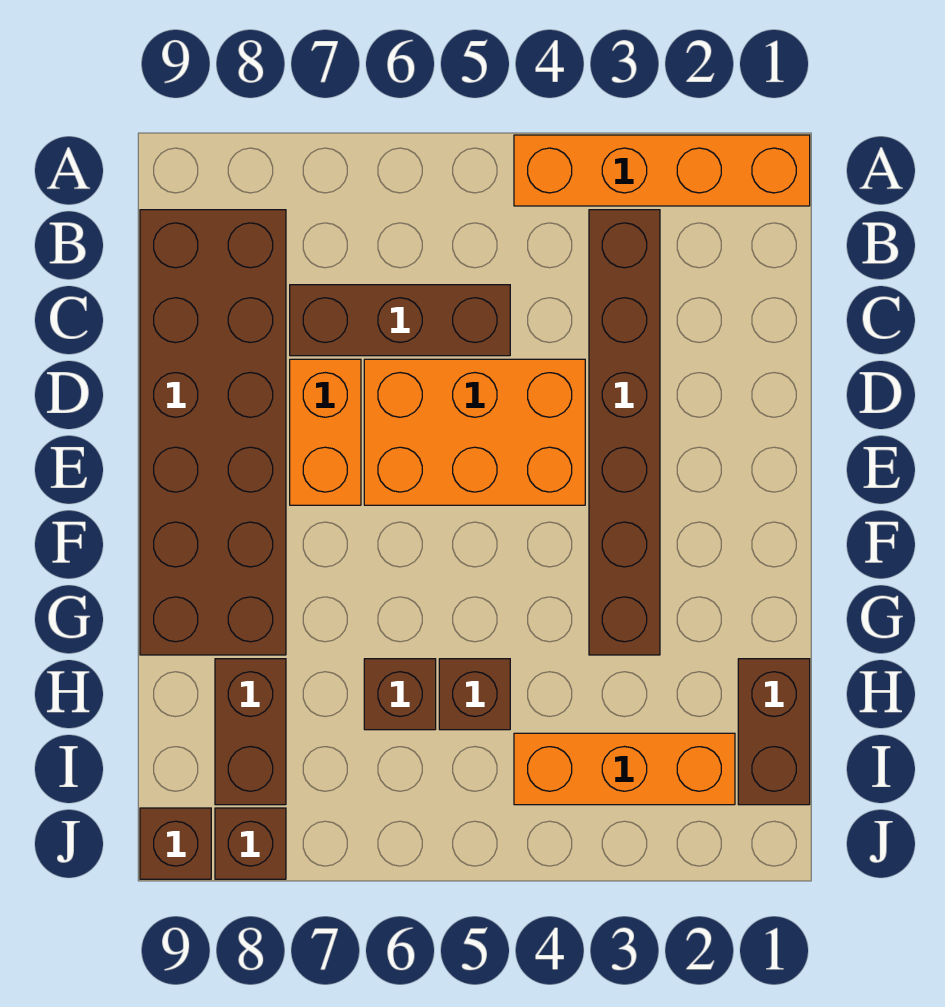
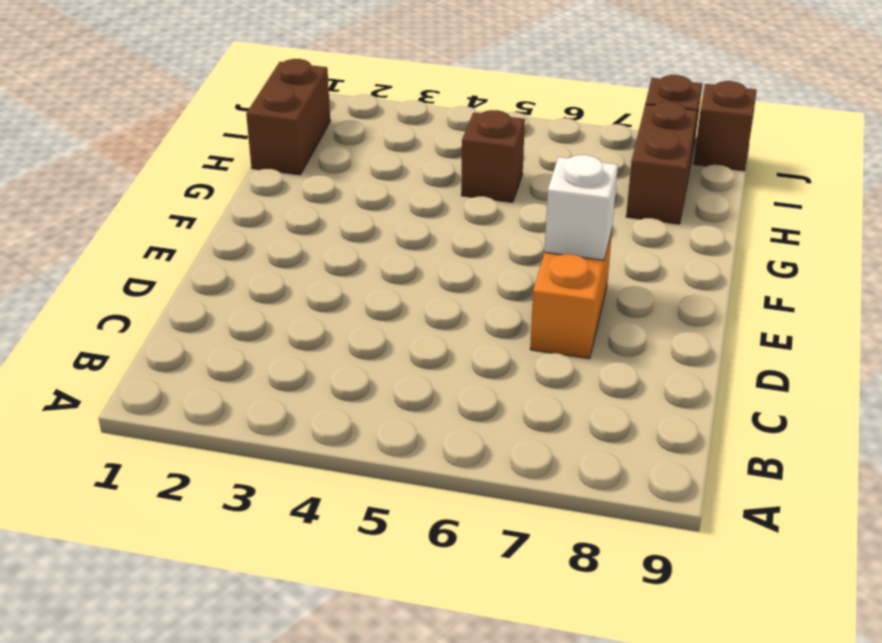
white brick E7 level 2 -> none
none -> orange brick A1:A4 level 1
none -> brown brick B3:G3 level 1
none -> brown brick B8:G9 level 1

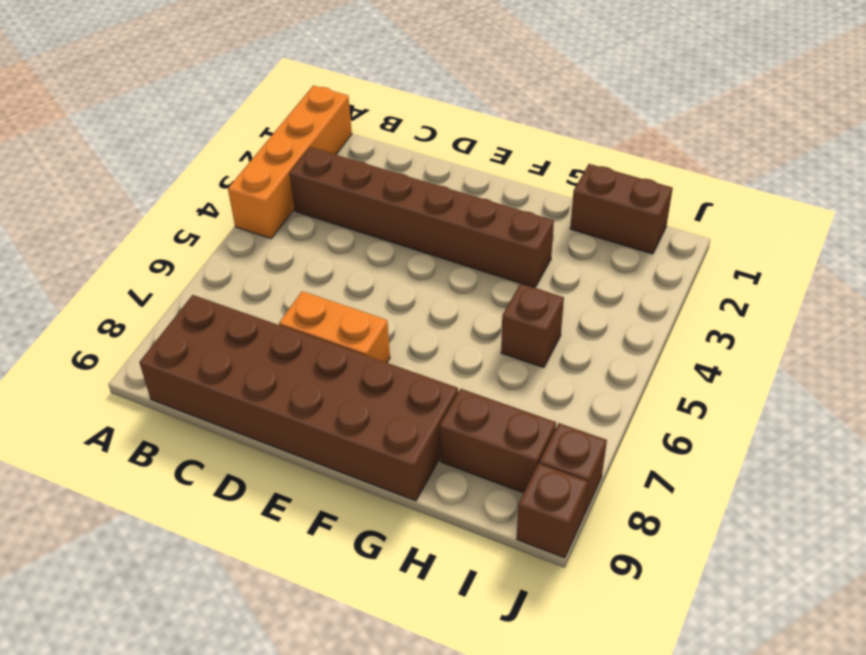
none -> brown brick C5:C7 level 1
none -> orange brick D4:E6 level 1
none -> brown brick H6 level 1

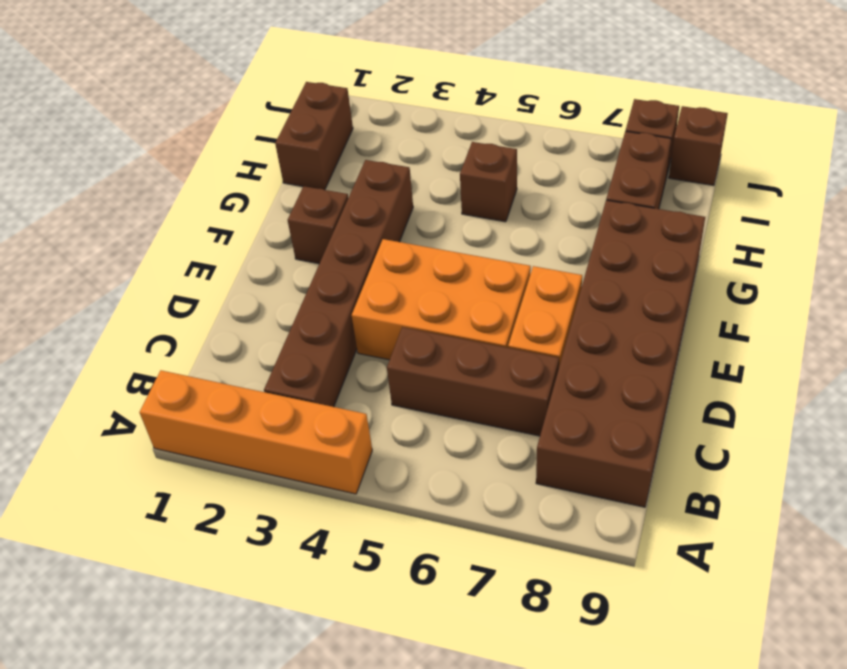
brown brick F2 level 1 -> brown brick H6 level 1
none -> orange brick I2:I4 level 1

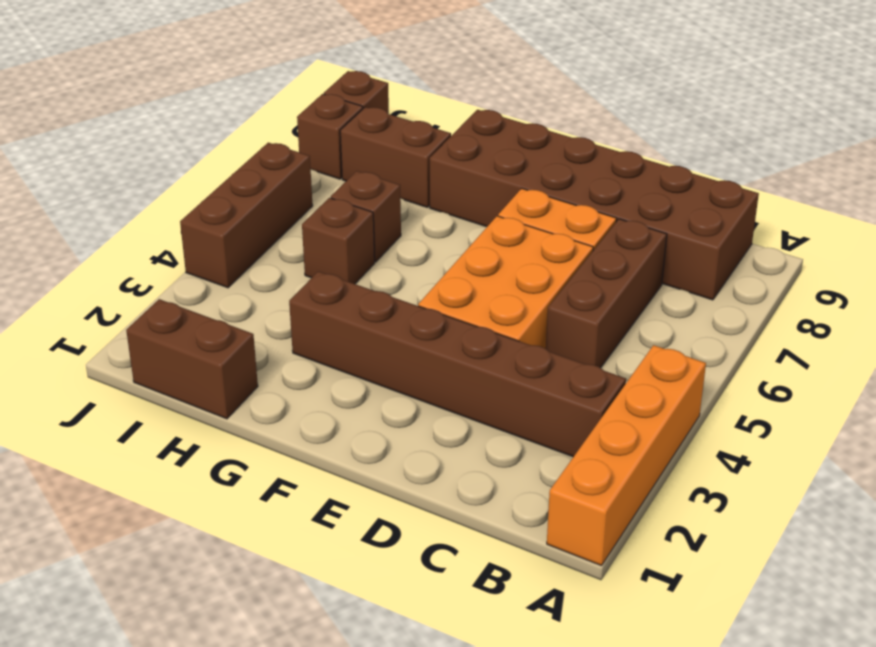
brown brick J4:J6 level 1 -> none
none -> orange brick I2:I4 level 1

